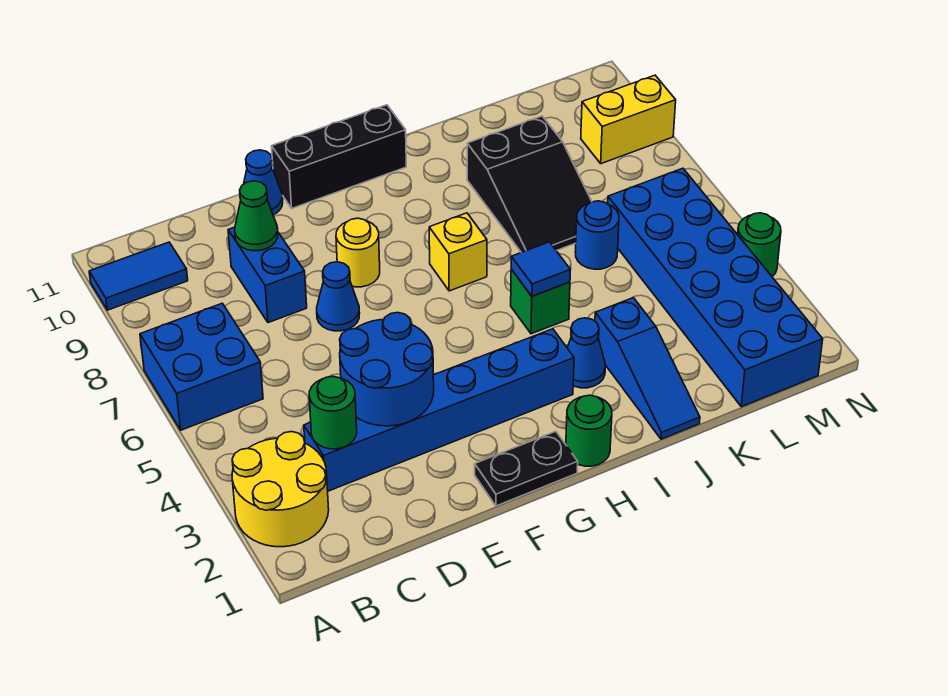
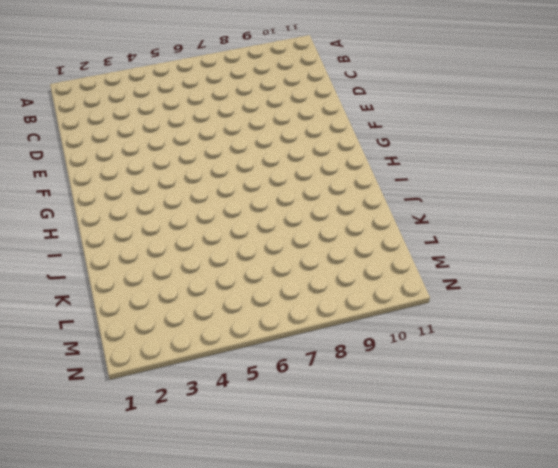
none -> yellow round brick A2:B3 level 1
none -> blue brick A6:B7 level 1
none -> blue tile A10:B10 level 1

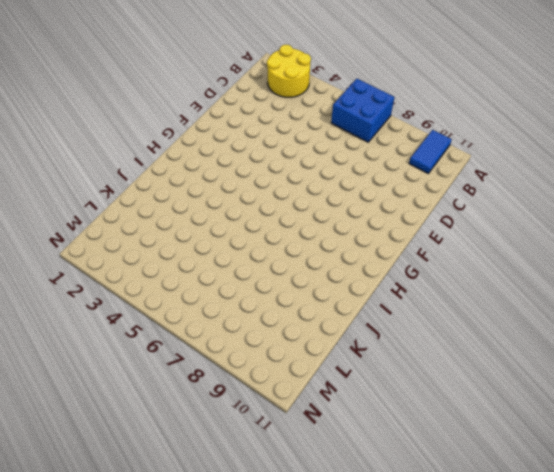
none -> blue brick C3:H3 level 1
none -> blue brick D8:D9 level 1
none -> blue cone E7 level 1

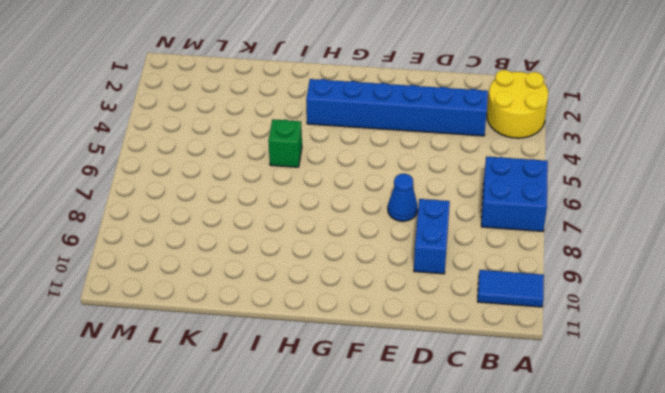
none -> blue cone E11 level 1
none -> black plate F1:G1 level 1
none -> yellow round brick F8 level 1

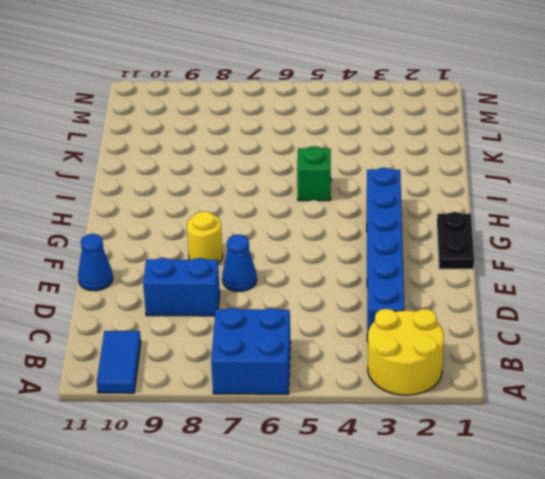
none -> black brick F11:H11 level 1
none -> green round brick H1 level 1
none -> yellow brick H7 level 1

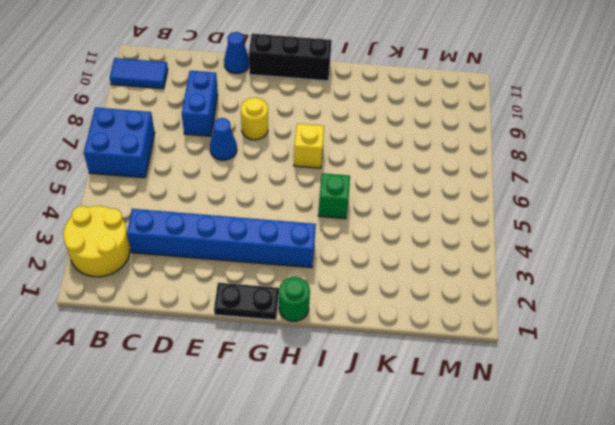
none -> blue cone I3 level 1
none -> blue slope J1:J3 level 1 top 3
none -> black slope J7:K9 level 1 top 9

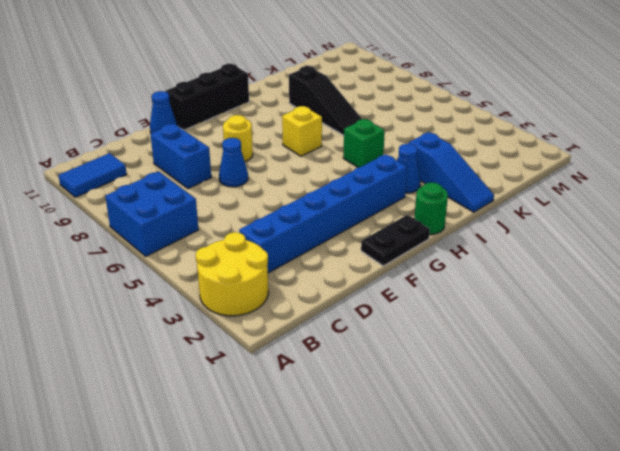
black slope J7:J9 level 1 top 9 -> black slope J7:K9 level 1 top 9
none -> blue round brick K6 level 1
none -> blue brick L1:M6 level 1
none -> yellow brick M9:N9 level 1

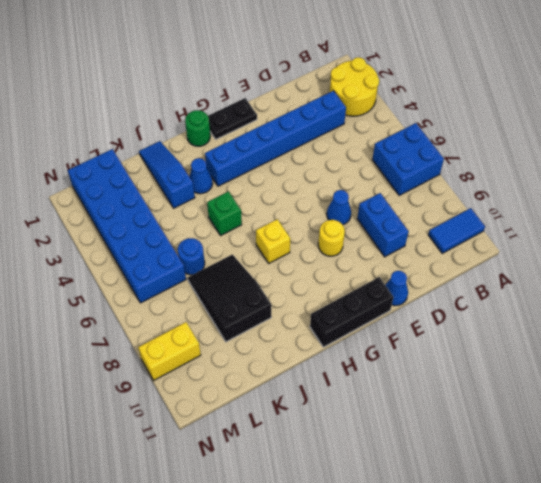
none -> green round brick N4 level 1
none -> green round brick C3 level 2
none -> blue round brick D3:E4 level 2

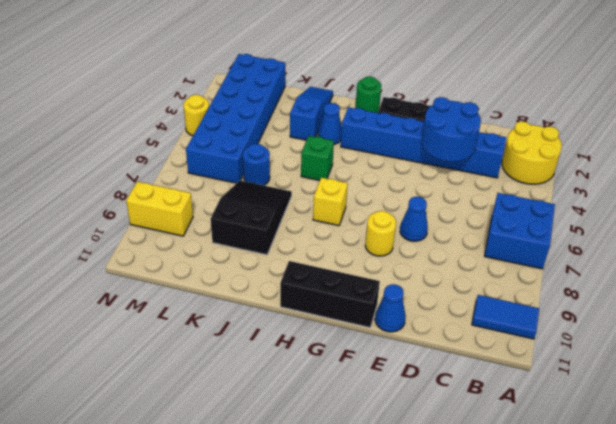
yellow round brick N4 level 1 -> green round brick N4 level 1
none -> blue brick D8:D9 level 1
none -> green round brick C3 level 2
none -> green cone D9 level 2

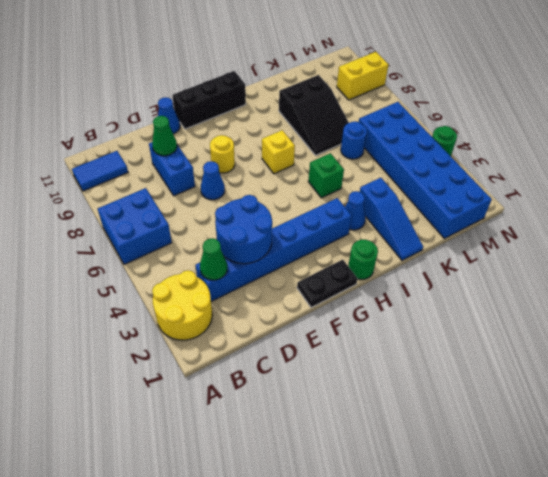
green cone C3 level 2 -> green round brick C3 level 2
none -> blue tile I5 level 2

